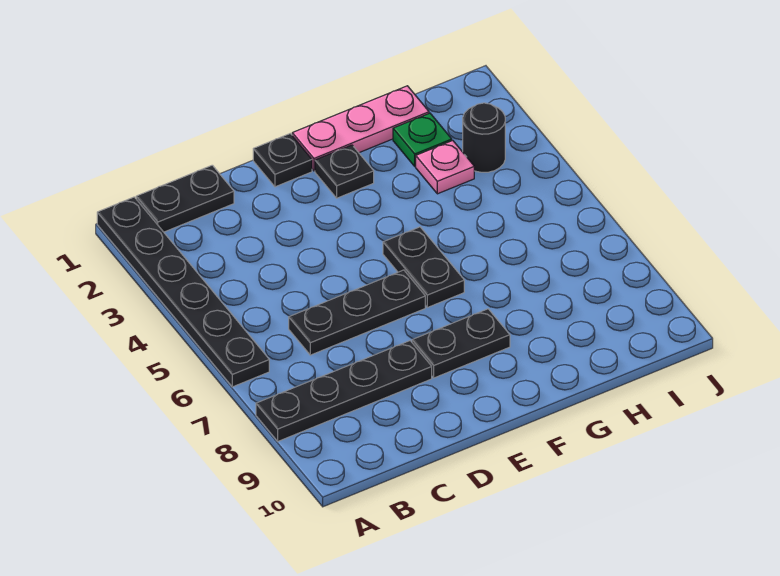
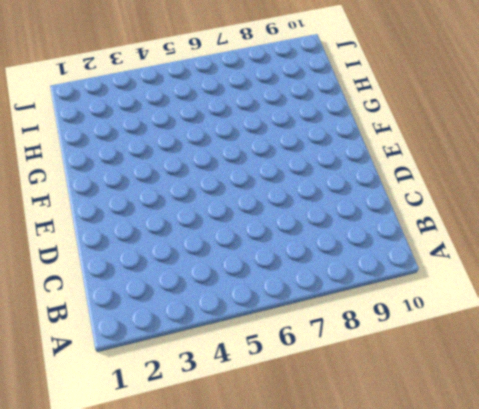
none -> black plate A1:A6 level 1
none -> black plate A8:D8 level 1
none -> black plate B1:C1 level 1

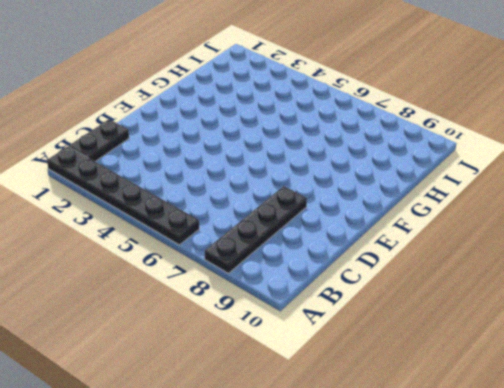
none -> black plate C6:E6 level 1
none -> black plate E1 level 1
none -> black plate E8:F8 level 1

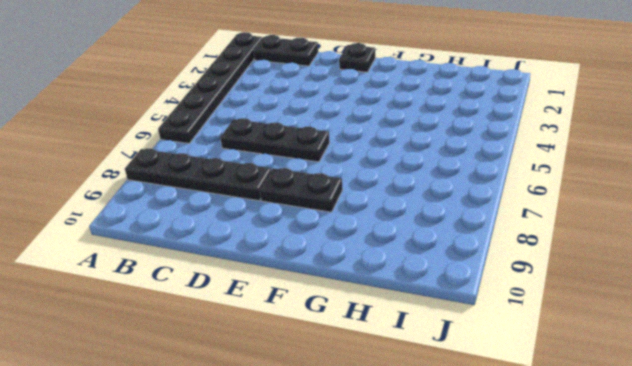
none -> pink plate F1:H1 level 1
none -> black plate F2 level 1
none -> black plate F5:F6 level 1

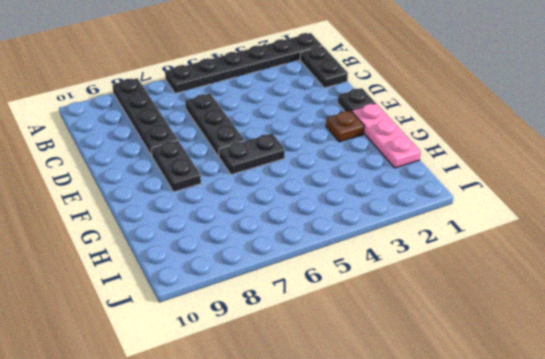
brown plate F2 level 1 -> black plate F2 level 1
none -> green plate H2 level 1
none -> pink plate H3 level 1
none -> black round brick I3 level 1

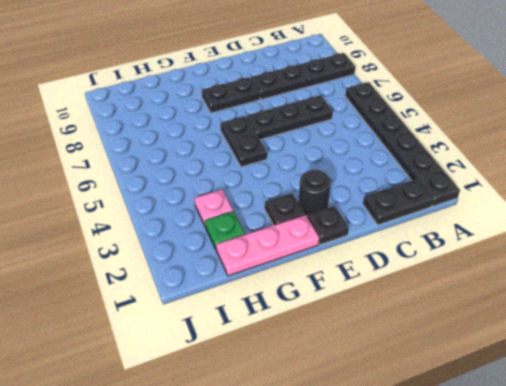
black round brick E2 level 1 -> black round brick I3 level 1

